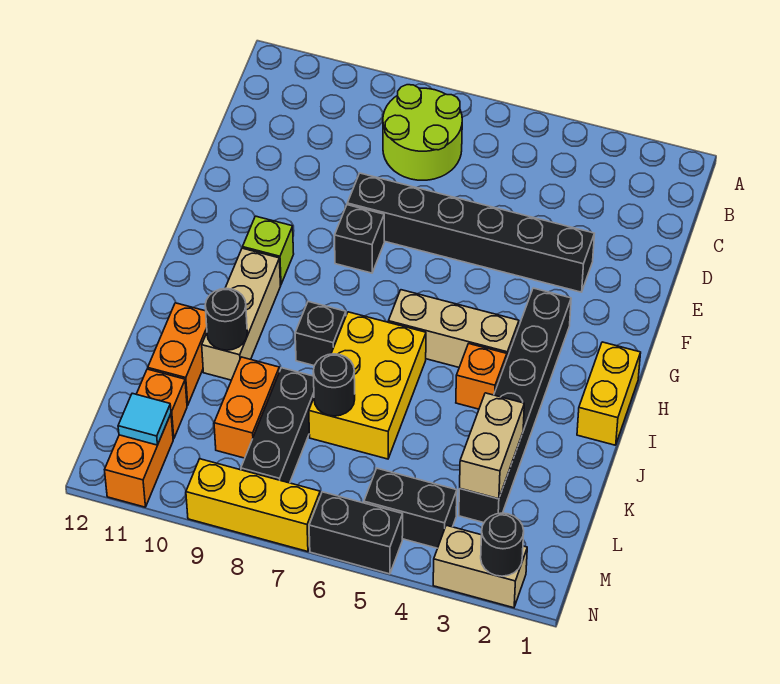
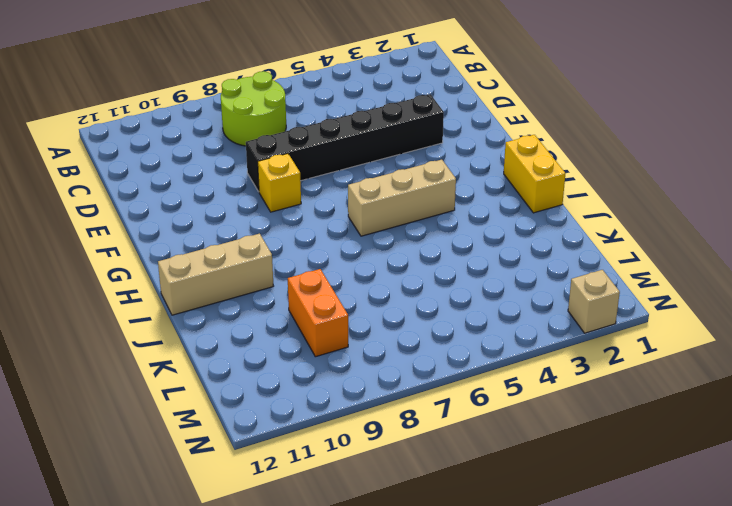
yellow brick F8 level 1 -> black brick F8 level 1
tan brick I10:I12 level 1 -> tan brick H10:J10 level 1
tan brick N2 level 1 -> tan brick N2:N3 level 1
none -> black brick G3:L3 level 1
none -> lime brick G10 level 1
none -> orange brick I4 level 1

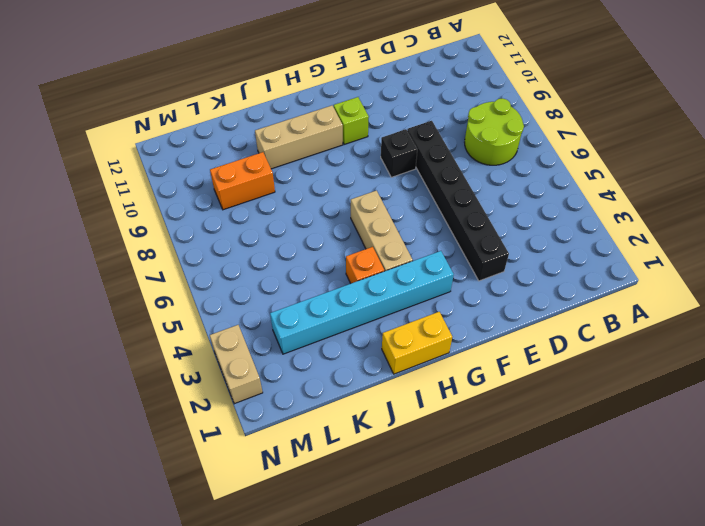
cyan brick G3:L3 level 1 -> black brick G3:L3 level 1
none -> yellow brick I6:K7 level 1
none -> black brick I8 level 1
none -> orange brick J11:K11 level 1

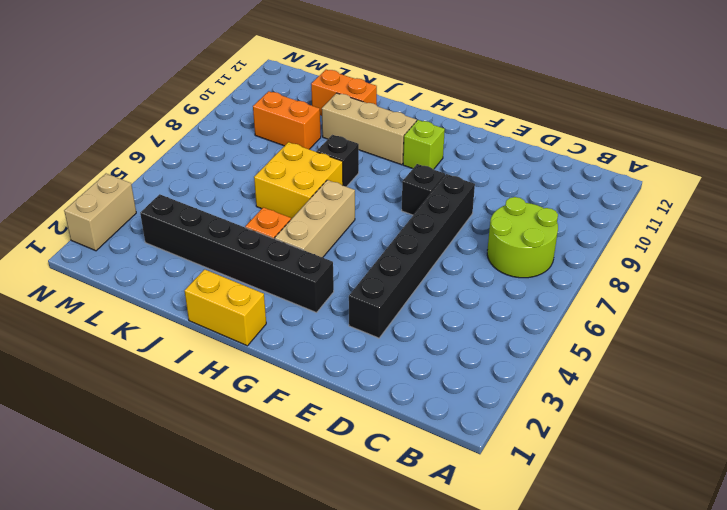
yellow brick I6:J7 level 1 -> yellow brick I6:K7 level 1
none -> black brick K8:M8 level 1
none -> orange brick L11 level 1
none -> black brick M4:M5 level 1

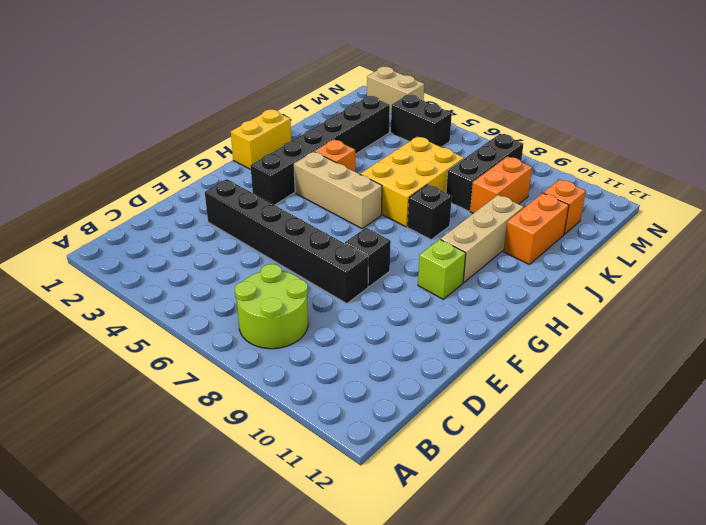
none -> orange brick M11:N11 level 1
none -> black brick N5:N6 level 1
none -> yellow brick N7:N9 level 1

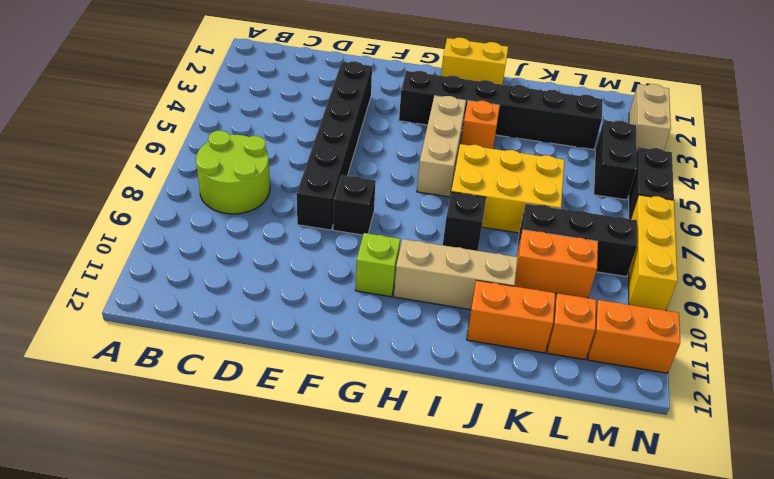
none -> black round brick J10 level 2
none -> tan brick K3:L3 level 2
none -> black round brick K7 level 2

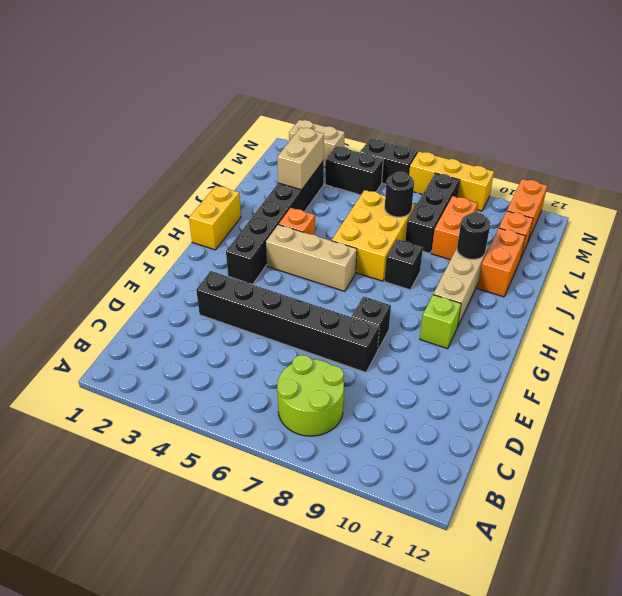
none -> cyan tile M11 level 2
none -> black round brick N2 level 2

